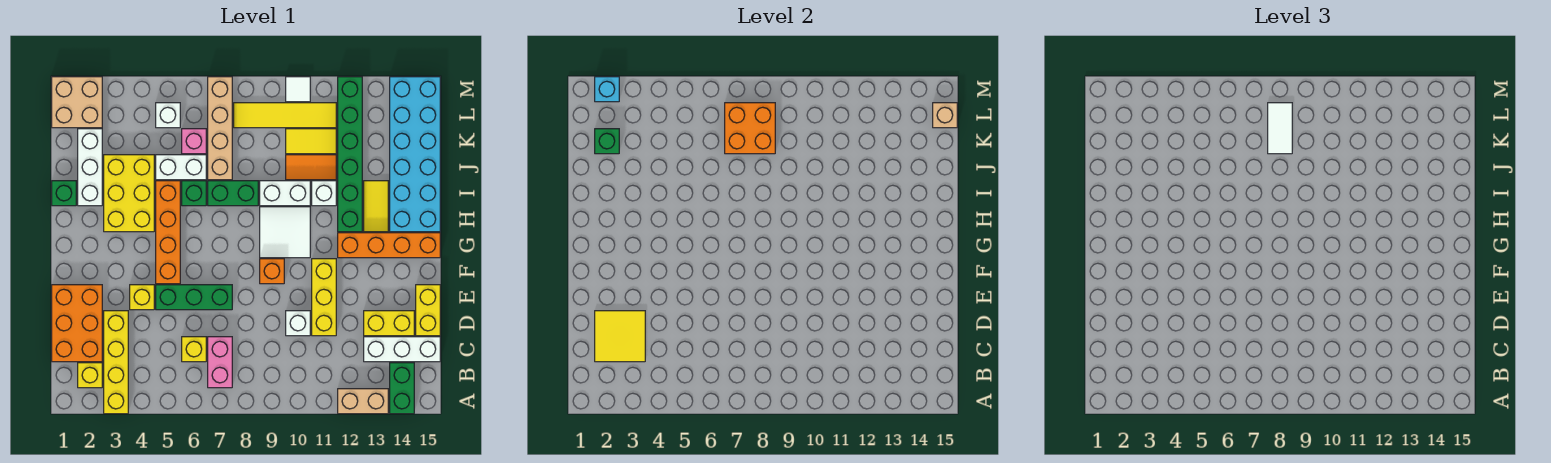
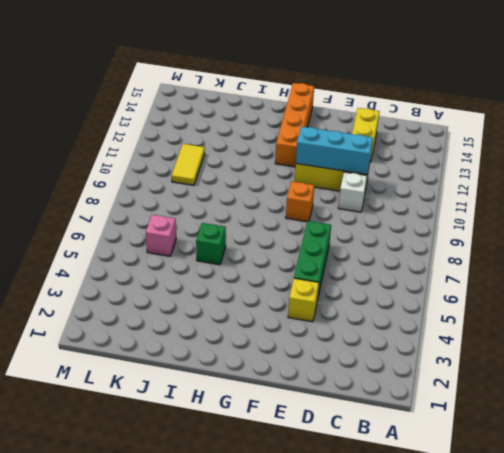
cyan brick D11:F11 level 2 -> none
none -> yellow brick A3:D3 level 1
none -> tan brick A12:A13 level 1
none -> green brick A14:B14 level 1
none -> yellow brick B2 level 1

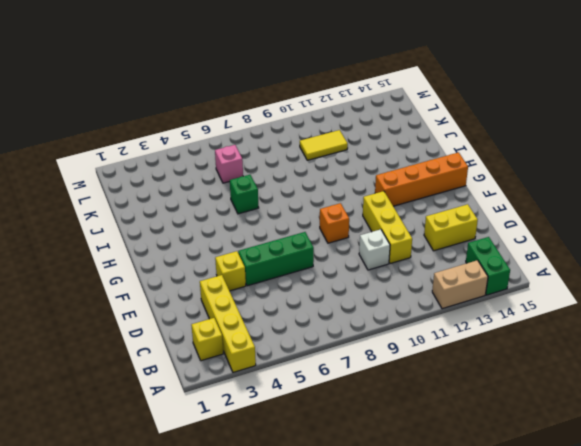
none -> pink brick B7:C7 level 1
none -> orange brick C1:E2 level 1
none -> yellow brick C6 level 1
none -> white brick C13:C15 level 1

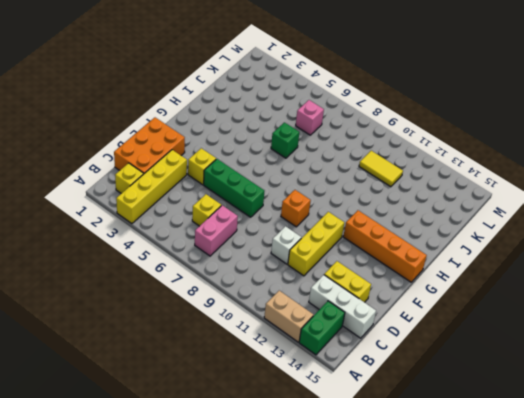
none -> yellow brick D15:E15 level 1
none -> orange brick F5:I5 level 1
none -> white tile G9:H10 level 1
none -> yellow brick H3:J4 level 1

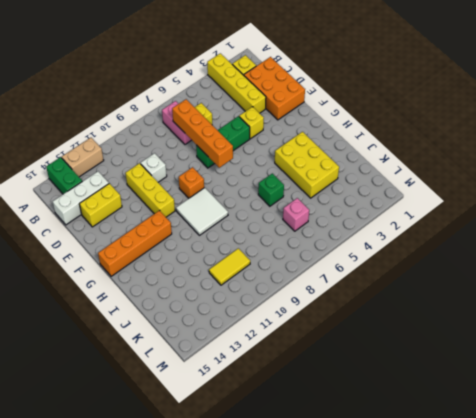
orange brick C7:F7 level 2 -> orange brick F5:I5 level 1
none -> yellow brick D15:E15 level 1
none -> green brick H12:M12 level 1
none -> yellow tile H13:I13 level 1
none -> cyan brick H14:M15 level 1

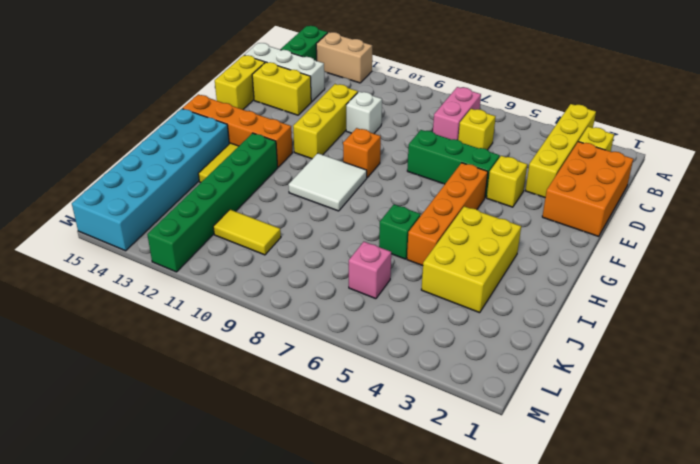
none -> green brick I1 level 1
none -> white brick I2:K2 level 1
none -> green brick I7:I8 level 1
none -> white brick I9:I10 level 1

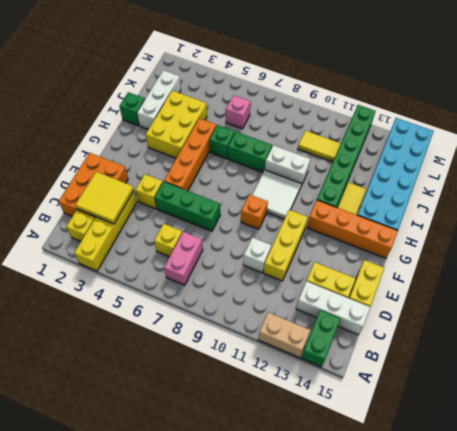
none -> white brick I11 level 1
none -> white brick J5:J6 level 1
none -> tan brick J7:M7 level 1
none -> orange tile J10:J11 level 1

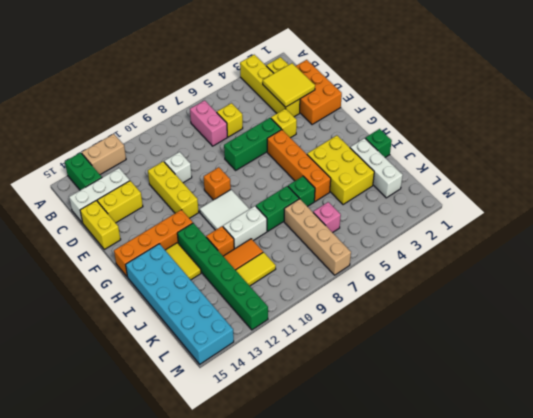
orange brick I11 level 1 -> white brick I11 level 1
none -> white brick J5:J6 level 1
none -> tan brick L1:M2 level 1
none -> white brick L5 level 1
none -> yellow tile L8:L11 level 1

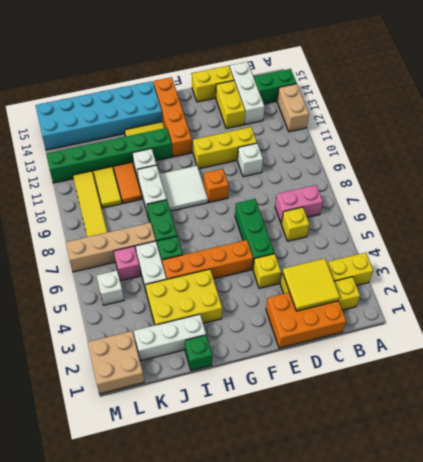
none -> white tile M10 level 1
none -> green brick K2 level 2
none -> orange brick K7:L8 level 2
none -> tan brick L15 level 2

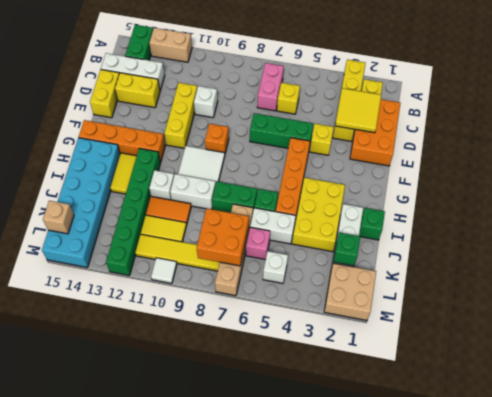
none -> cyan brick M2 level 2
none -> white tile K8:L8 level 3

